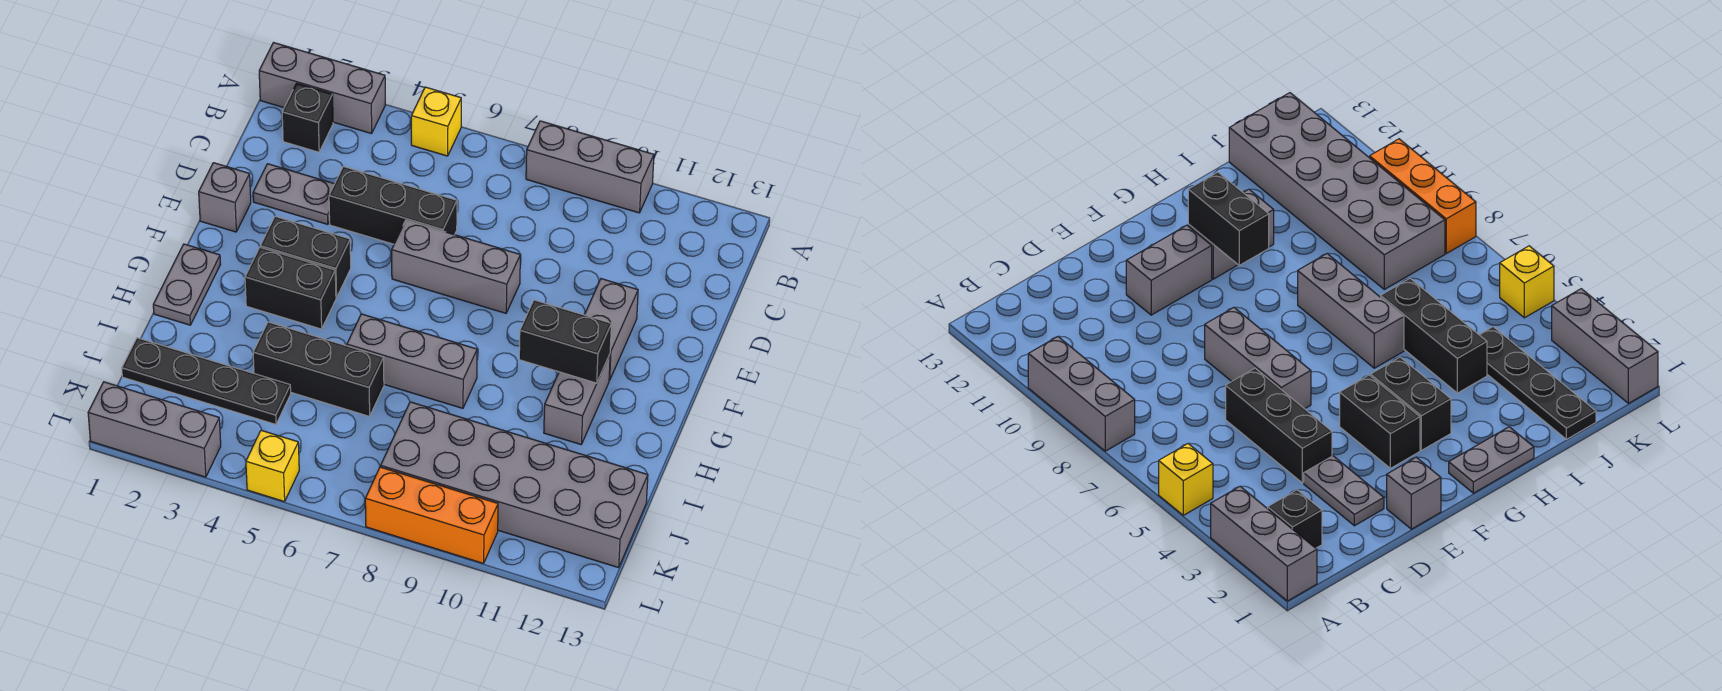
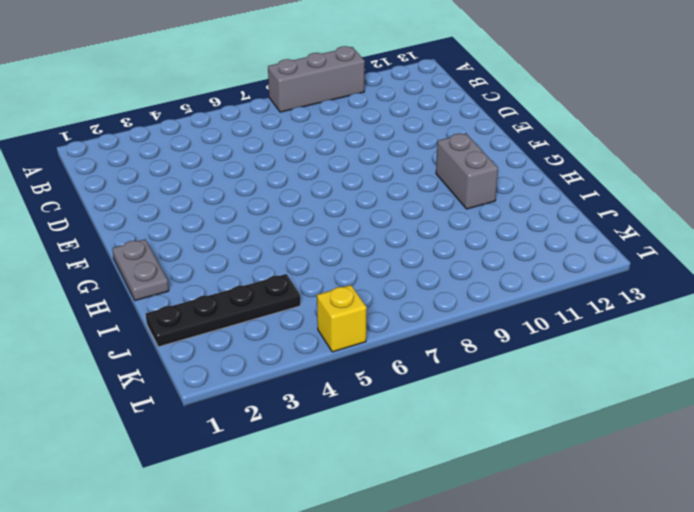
none -> grey brick A1:A3 level 1
none -> yellow brick A5 level 1
none -> black brick B2 level 1

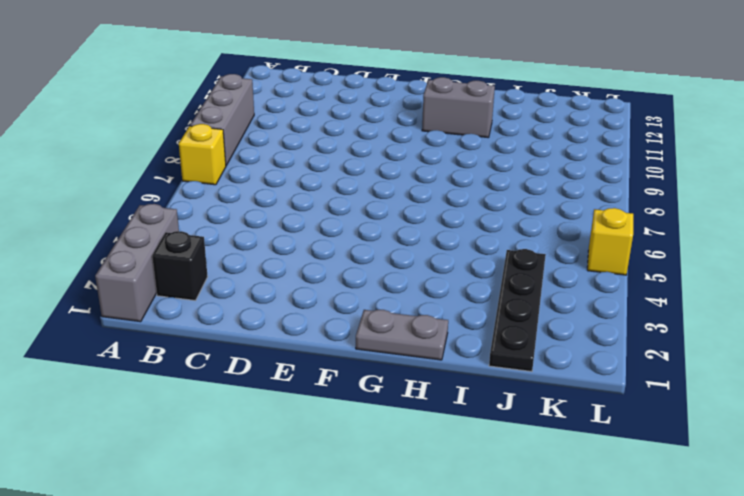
yellow brick A7 level 1 -> yellow brick A5 level 1
none -> grey plate D2:D3 level 1
none -> black brick D4:D6 level 1
none -> grey brick E1 level 1

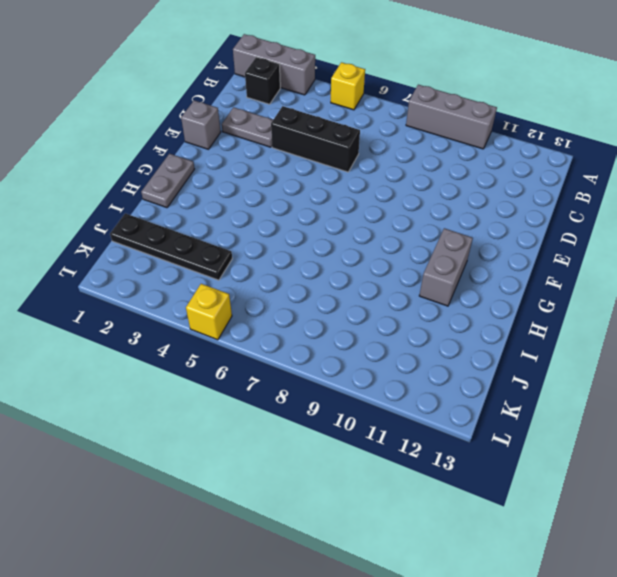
none -> grey brick E6:E8 level 1
none -> grey brick E11:F11 level 1
none -> black brick F3:F4 level 1

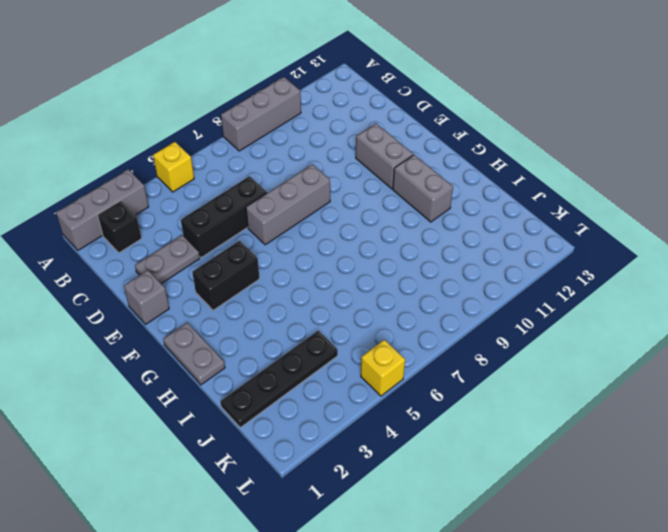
none -> black brick G3:G4 level 1
none -> grey brick H6:H8 level 1
none -> black brick I4:I6 level 1

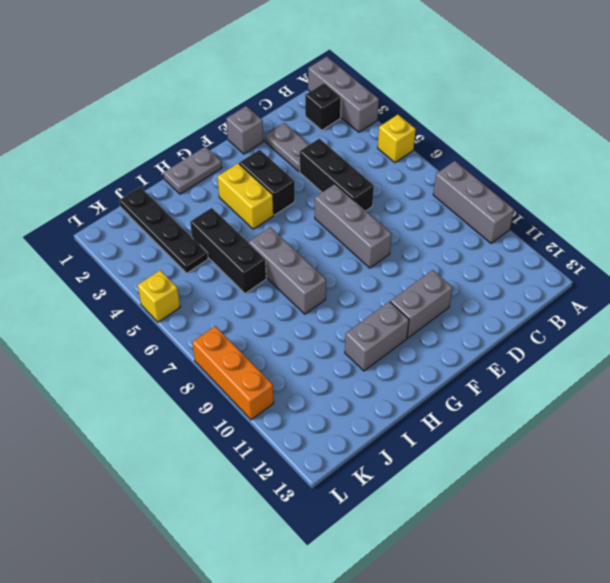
yellow brick G3:G4 level 1 -> black brick G3:G4 level 1
none -> grey brick J8:K13 level 1
none -> grey brick L1:L3 level 1
none -> black brick G10:G11 level 2

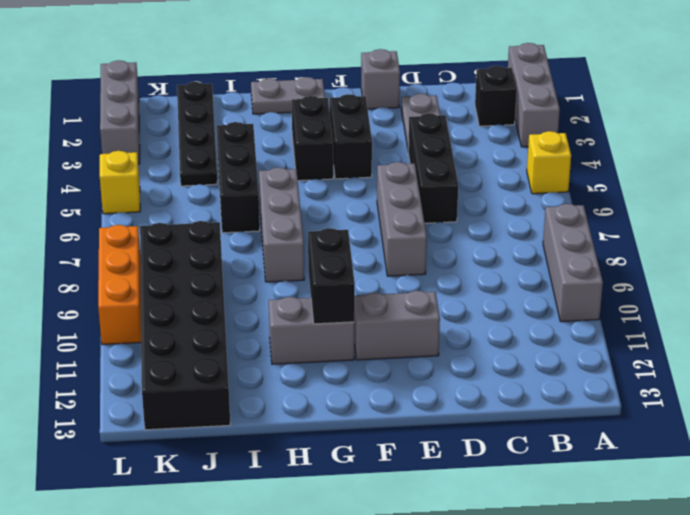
black brick J8:K13 level 1 -> grey brick J8:K13 level 1

